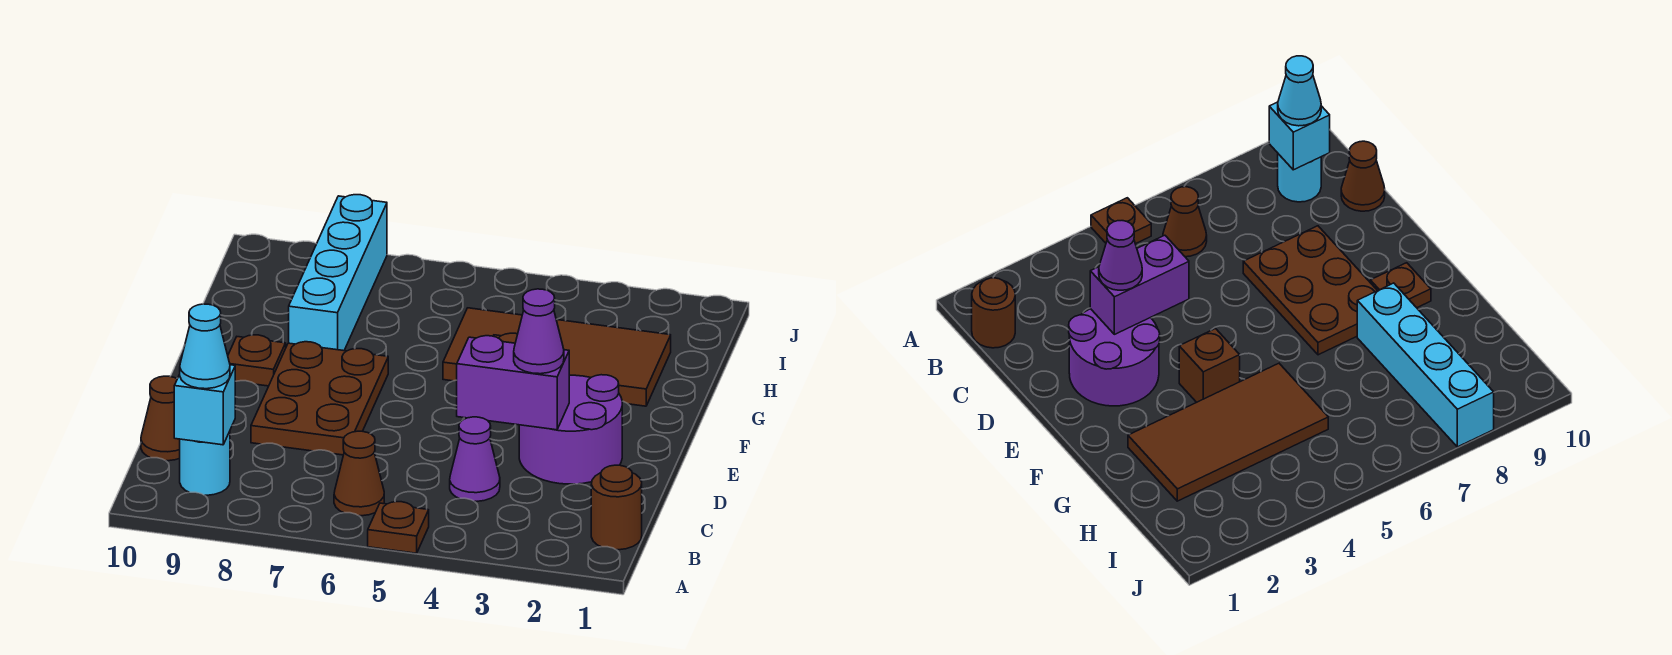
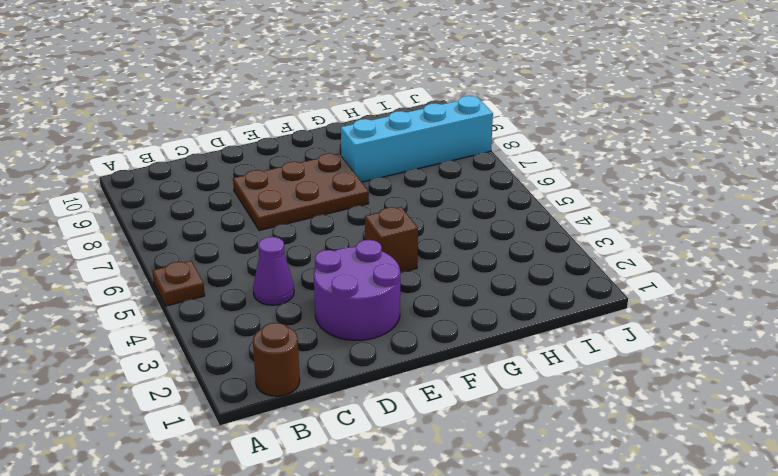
none -> brown cone B6 level 1
none -> cyan round brick B9 level 1
none -> brown cone C10 level 1

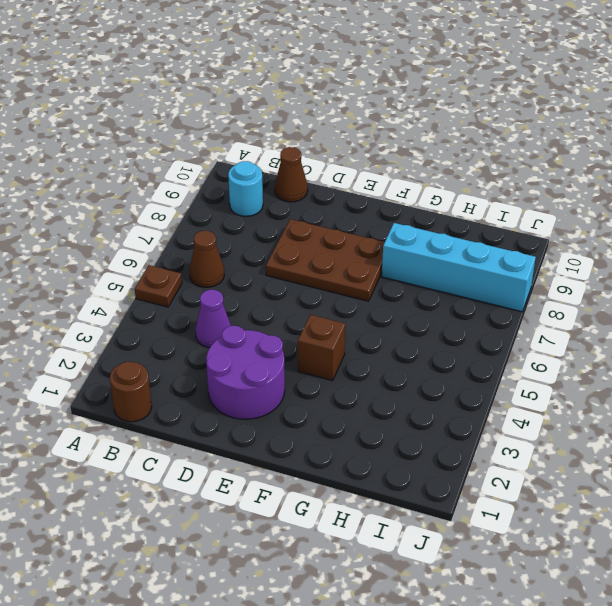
none -> brown plate F9 level 1
none -> brown tile G2:H5 level 1
none -> cyan brick B9 level 2

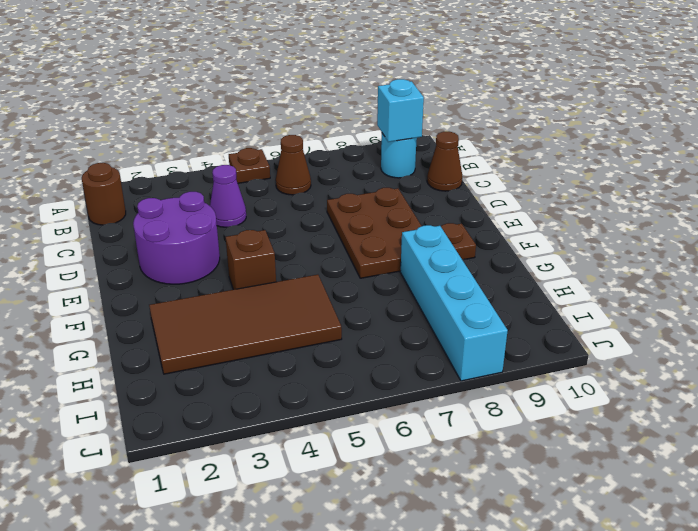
none -> purple brick D3:D4 level 2
none -> cyan cone B9 level 3
none -> purple cone D3 level 3

